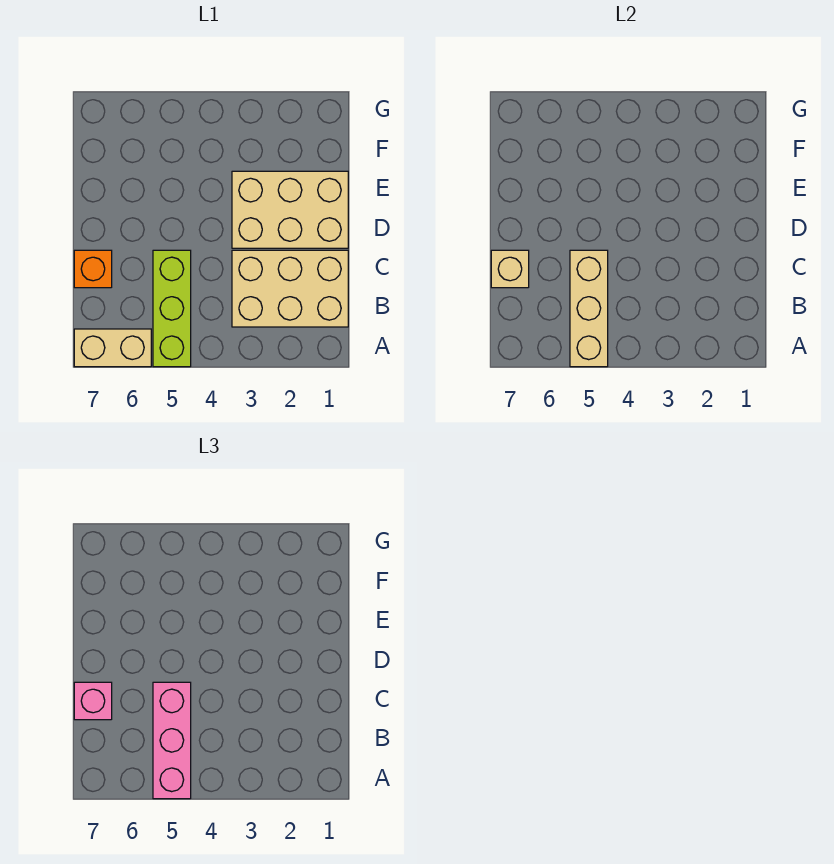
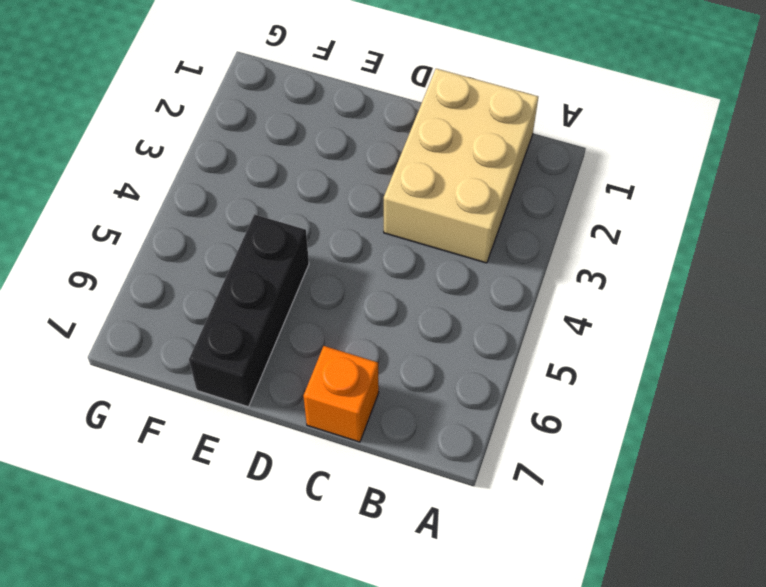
black brick E5:E7 level 1 -> none
none -> lime brick A5:C5 level 1
none -> tan brick A6:A7 level 1

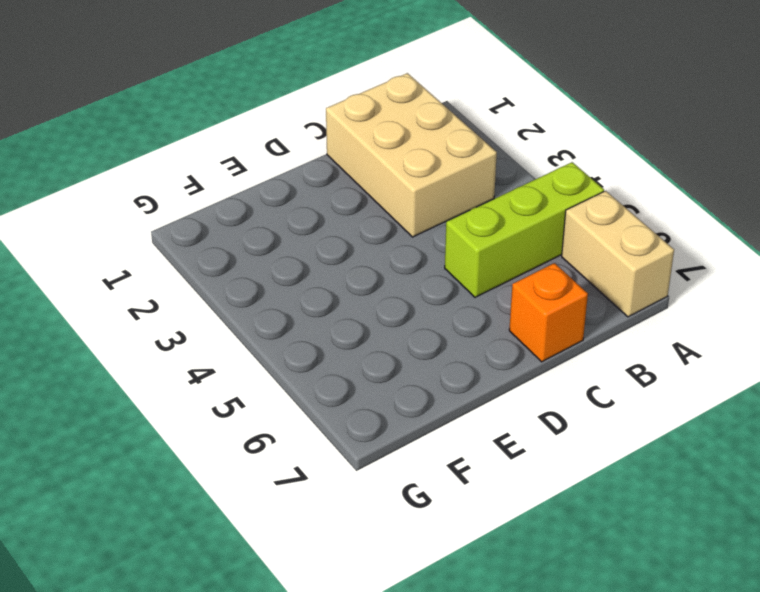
none -> tan brick D1:E3 level 1
none -> tan brick A5:C5 level 2

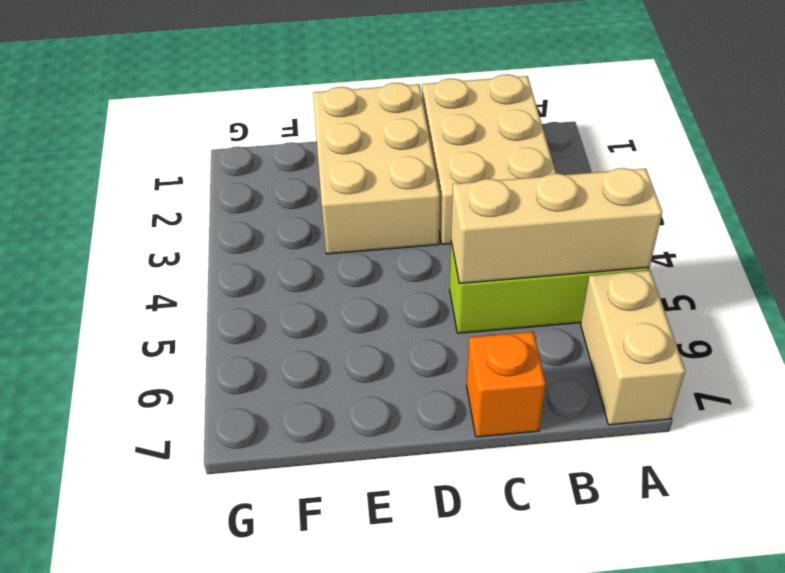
none -> tan brick C7 level 2
none -> pink brick A5:C5 level 3

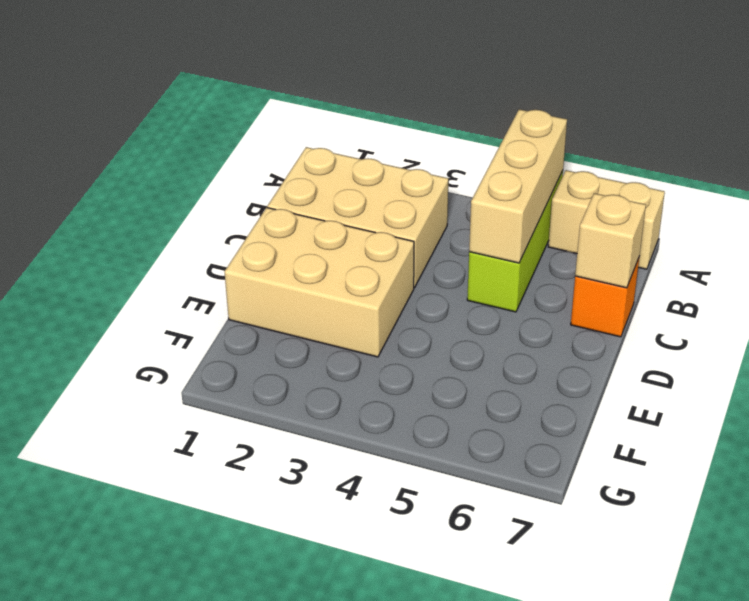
none -> pink brick A5:C5 level 3
none -> pink brick C7 level 3

